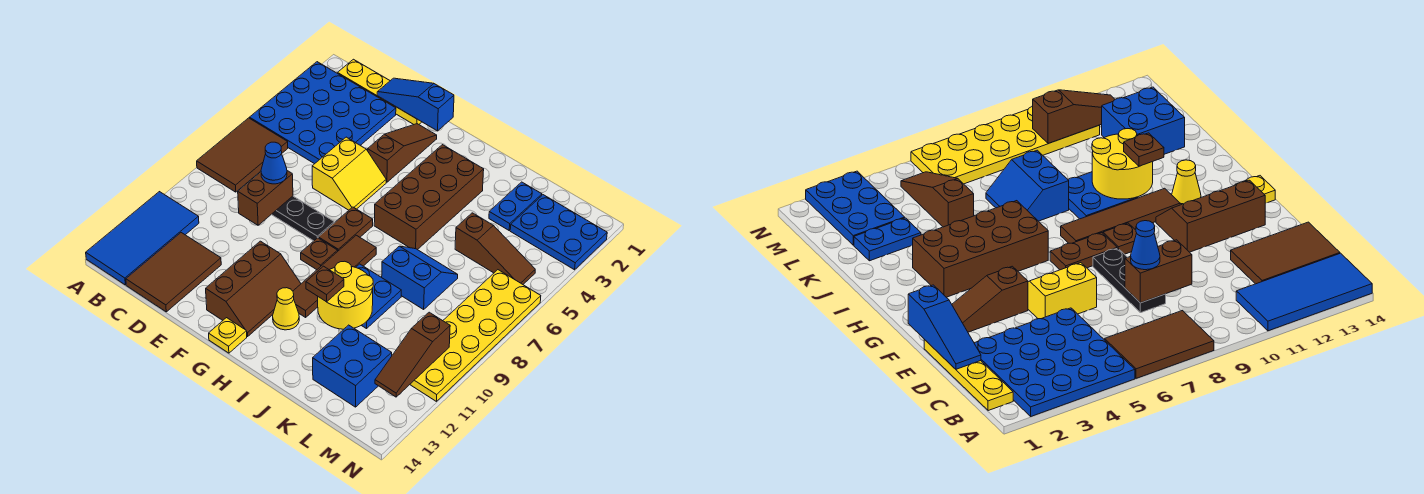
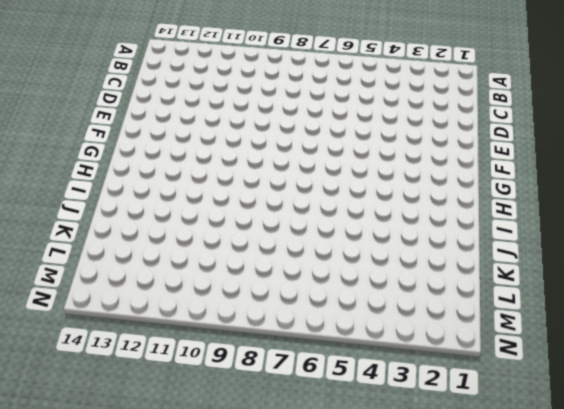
none -> blue plate A2:D5 level 1
none -> brown tile A6:B8 level 1
none -> blue tile A11:B14 level 1

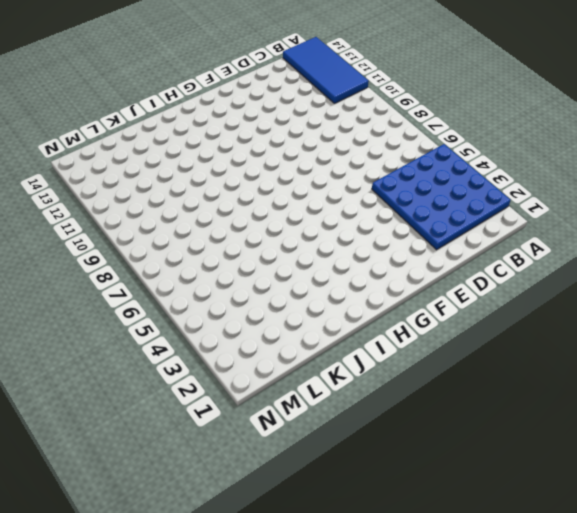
none -> brown tile A6:B8 level 1
none -> yellow plate B1:E1 level 1
none -> brown tile C12:D14 level 1

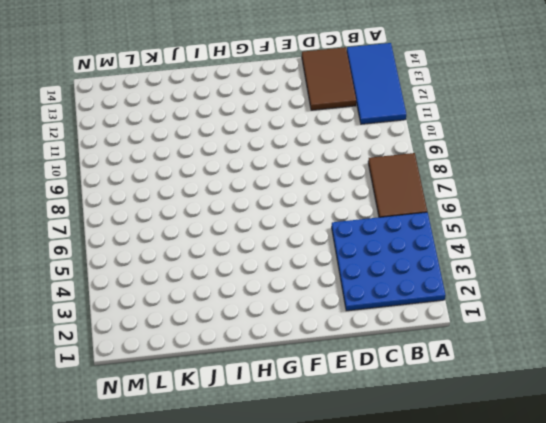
none -> yellow plate B1:E1 level 1
none -> black plate D8:F8 level 1
none -> yellow slope E5:F6 level 1 top E

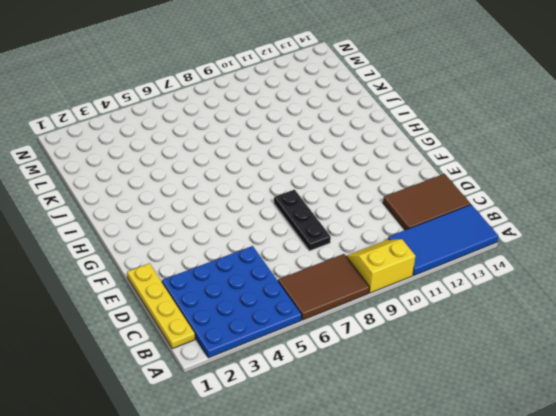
yellow slope A9:B10 level 1 top A -> yellow slope E5:F6 level 1 top E
none -> brown slope F2:F4 level 1 top 4
none -> brown slope F11:G13 level 1 top F
none -> brown plate G7:G8 level 1

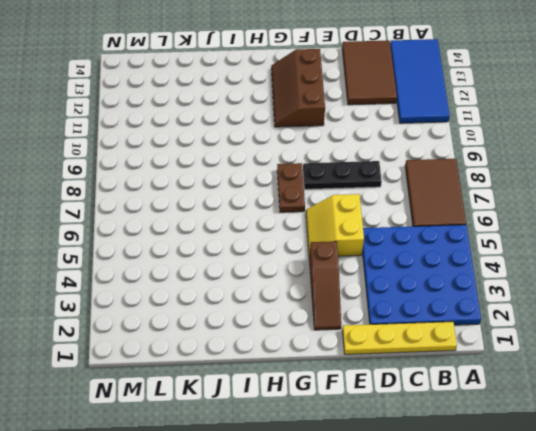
none -> brown plate G9 level 1
none -> yellow plate G14 level 1
none -> brown brick H3:I6 level 1

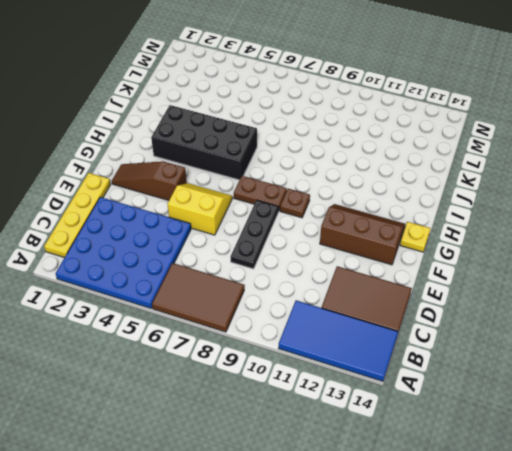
black brick H3:I6 level 1 -> brown brick H3:I6 level 1
none -> brown tile H8:H11 level 1
none -> yellow cone H12 level 1
none -> blue plate I9:J10 level 1

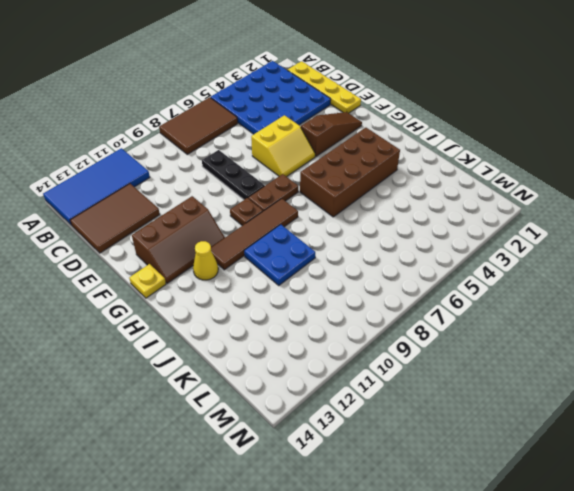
none -> blue slope J7:K8 level 1 top 8
none -> blue plate K2:K3 level 1
none -> brown slope K5:M5 level 1 top K

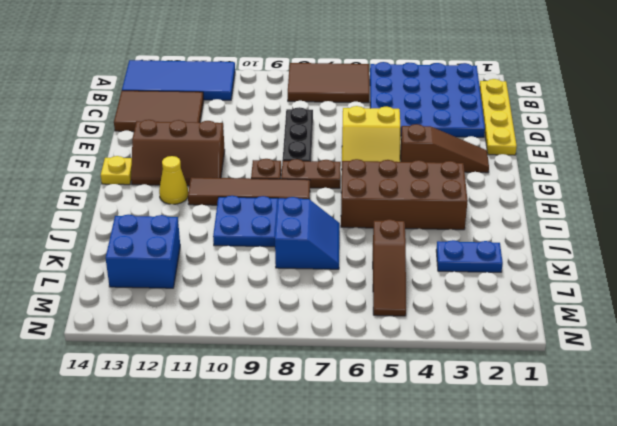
none -> blue plate L2:N3 level 1
none -> yellow plate M6:N11 level 1
none -> blue slope D1:F1 level 2 top F

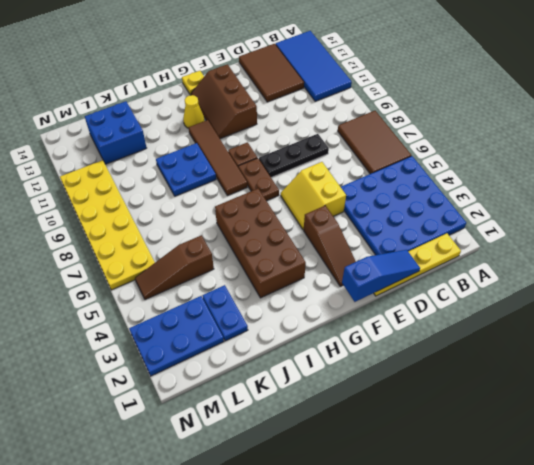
none -> blue slope J7:K8 level 1 top 8
none -> brown brick D8:D9 level 2
none -> yellow round brick I10:J11 level 2

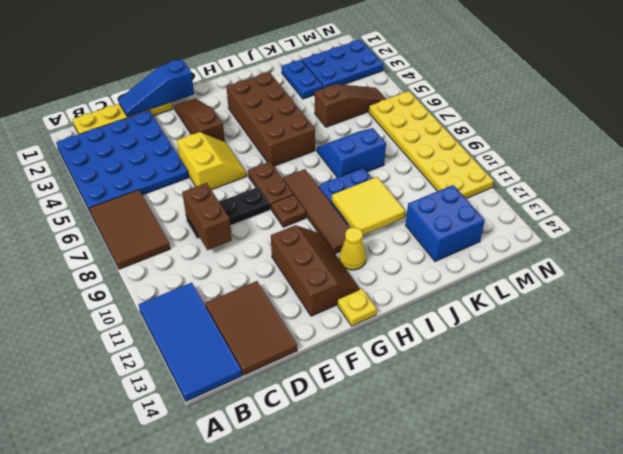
yellow tile I10:J11 level 2 -> yellow round brick I10:J11 level 2
none -> brown slope M10:M12 level 2 top 10
none -> blue cone D8 level 3
none -> brown plate I11 level 3

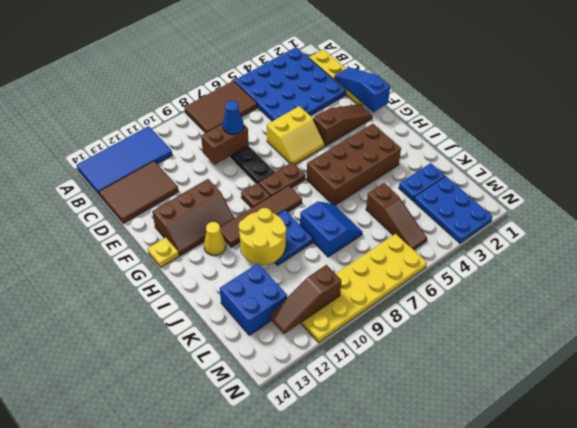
none -> brown plate I11 level 3

